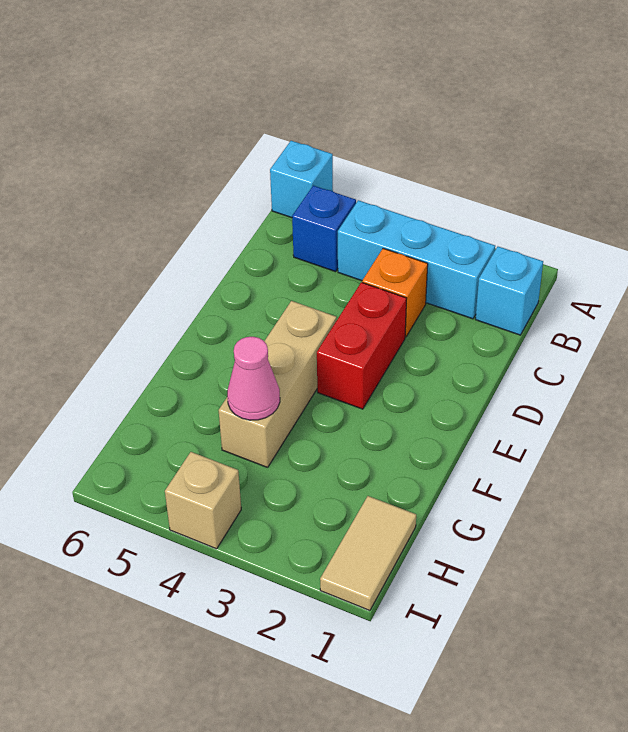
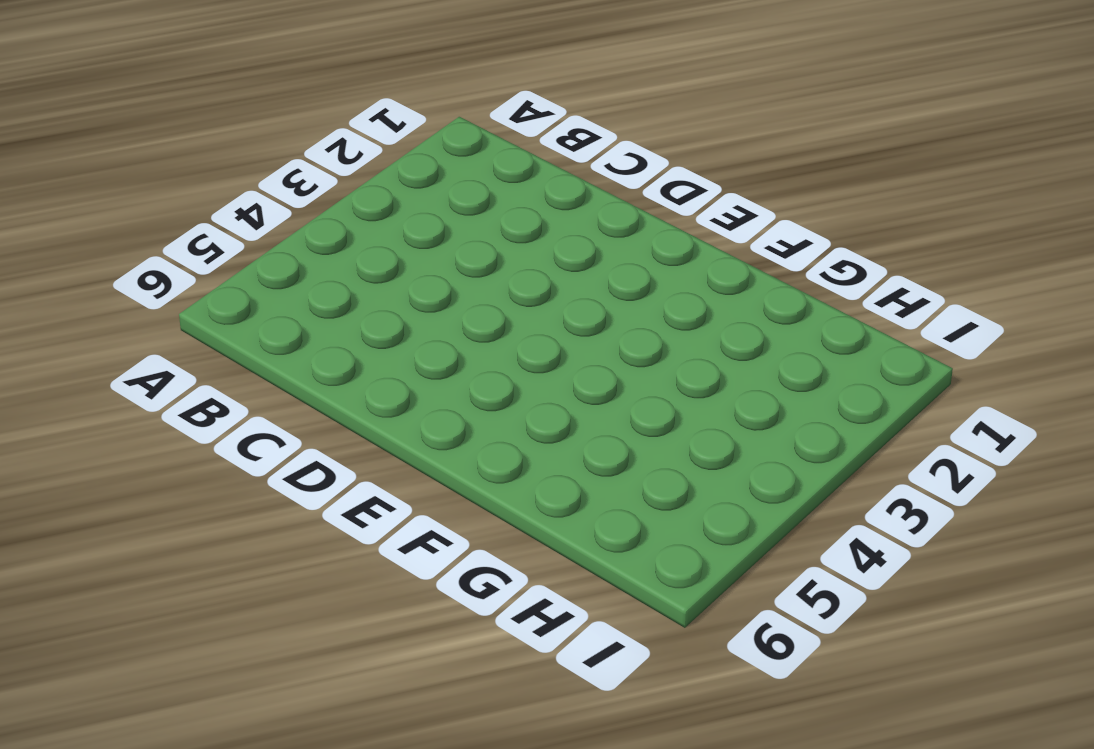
none -> cyan brick A6 level 1
none -> cyan brick B1 level 1

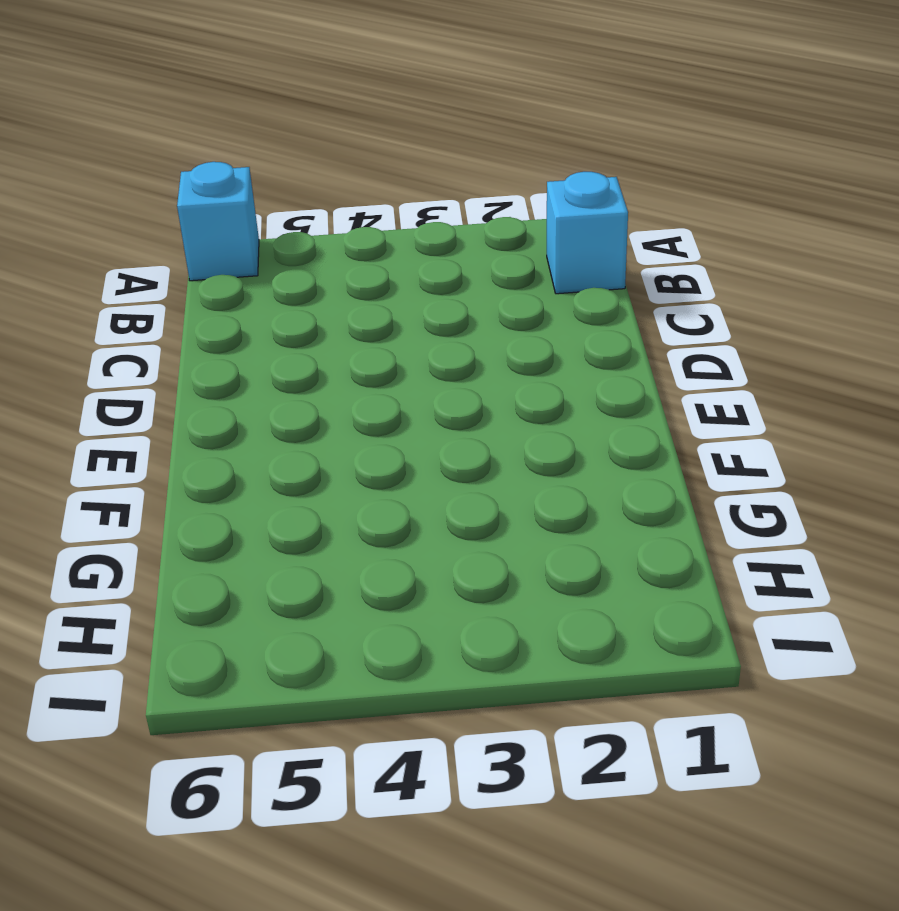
none -> cyan brick B2:B4 level 1
none -> blue brick B5 level 1

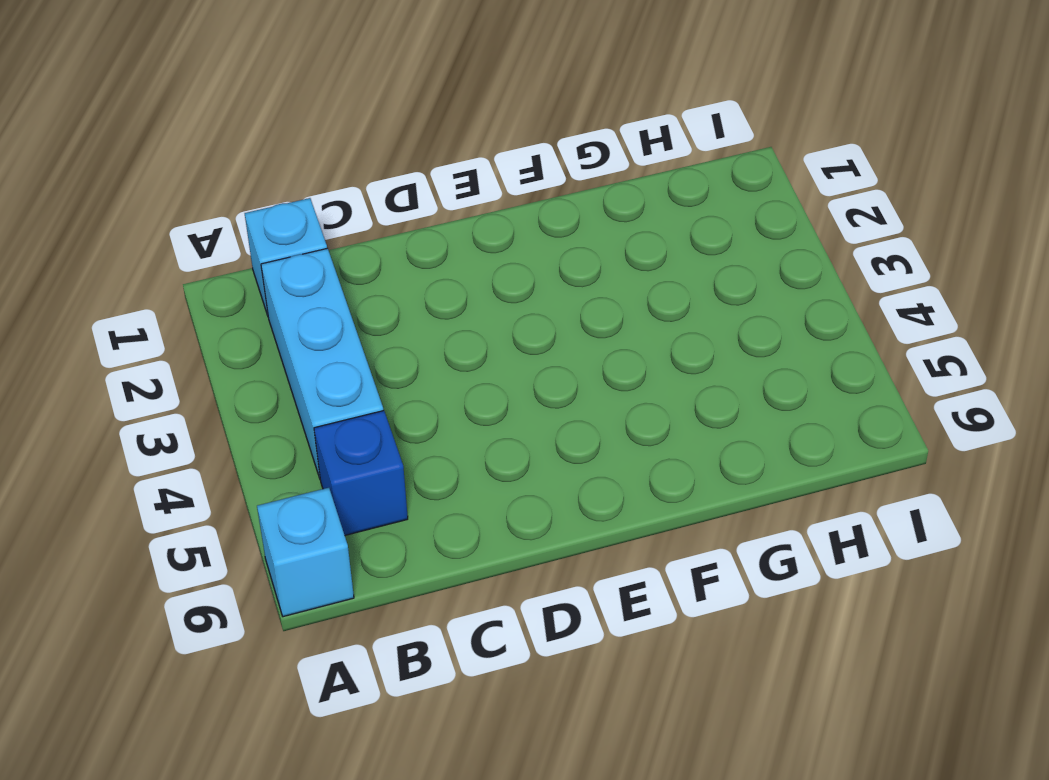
none -> orange brick C3 level 1
none -> red brick D3:E3 level 1

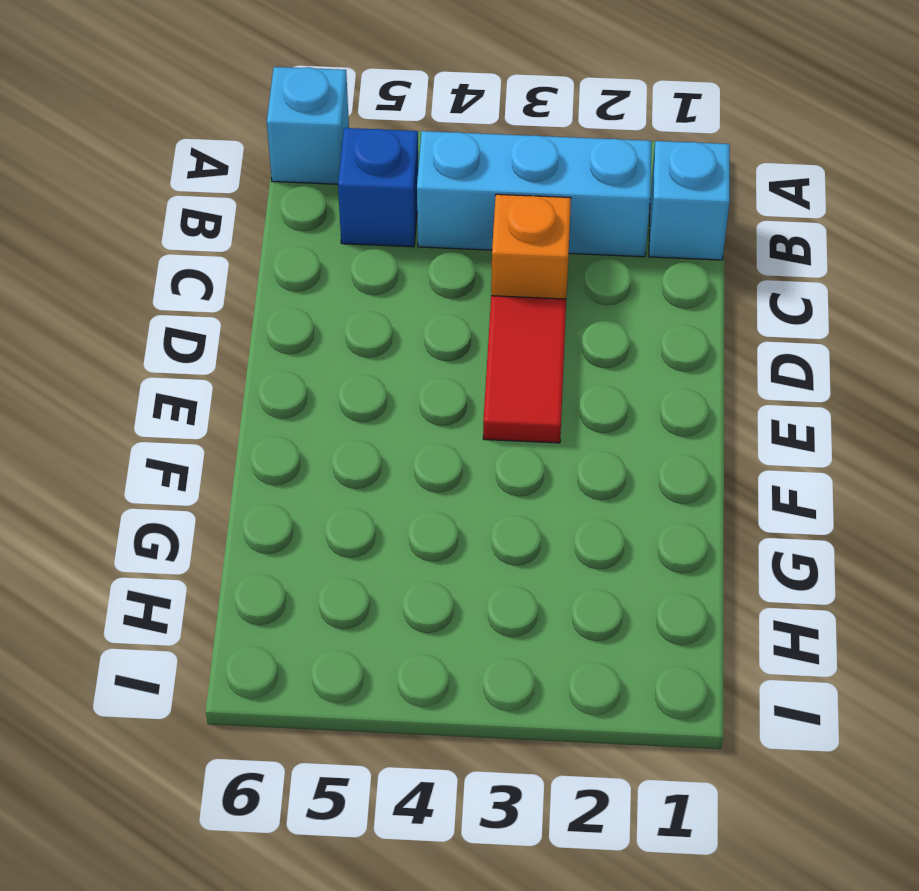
red tile D3:E3 level 1 -> red brick D3:E3 level 1
none -> tan brick E4:G4 level 1
none -> tan tile H1:I1 level 1

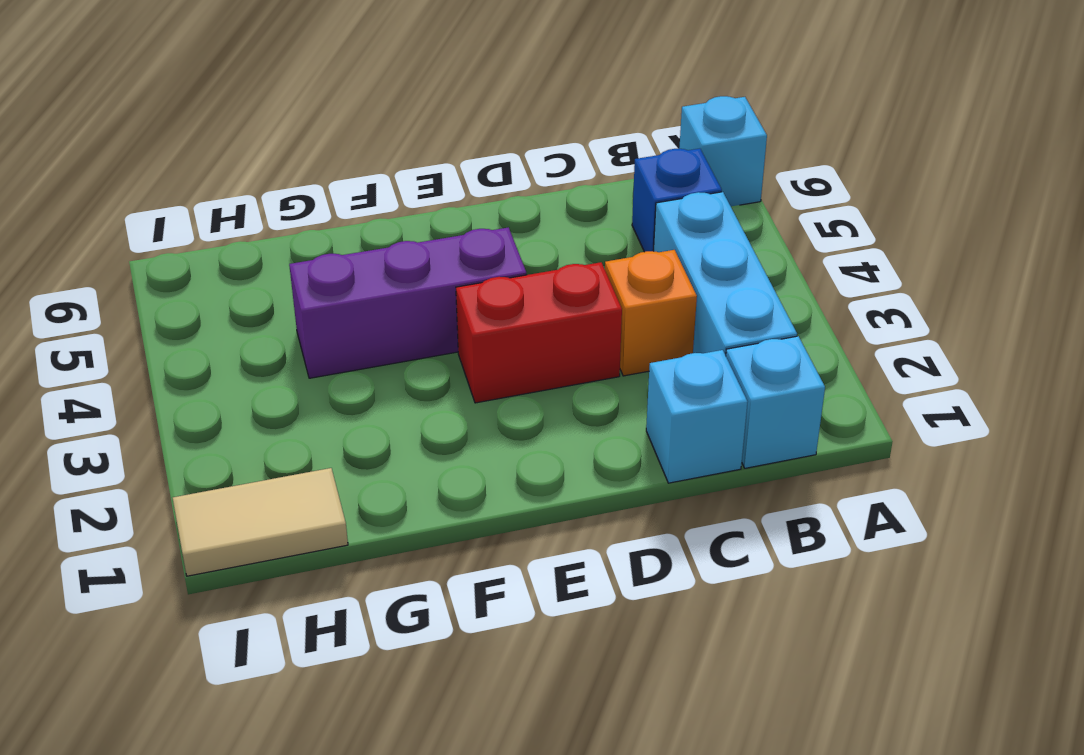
cyan brick C1 level 1 -> none
purple brick E4:G4 level 1 -> tan brick E4:G4 level 1
none -> tan brick I4 level 1
none -> pink cone G4 level 2

